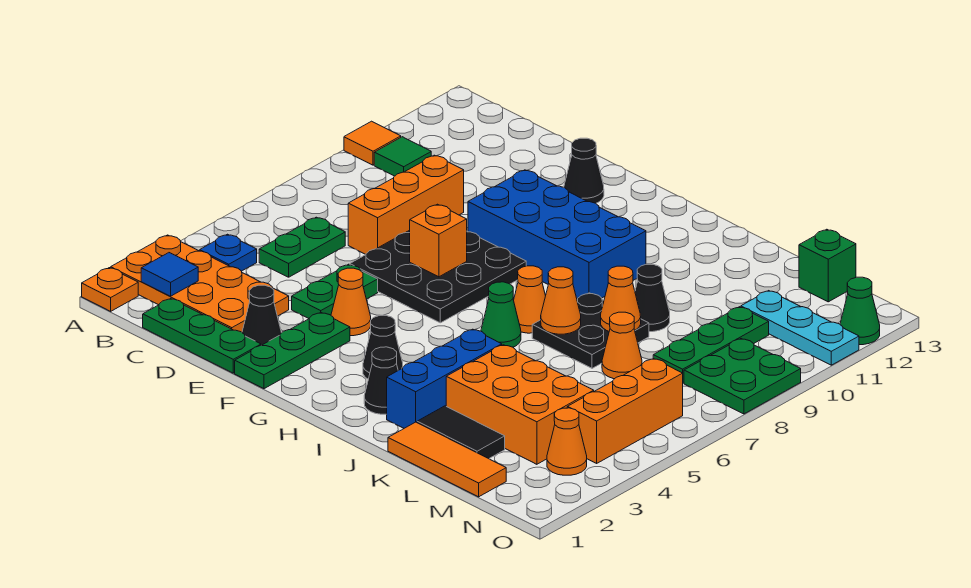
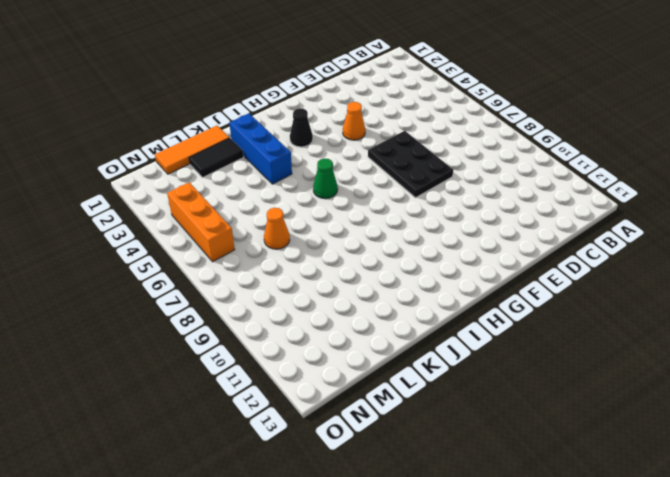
black plate E6:F8 level 1 -> black plate E6:G8 level 1
none -> orange plate A1 level 1
none -> orange plate A2:D3 level 1
none -> orange tile A10 level 1
none -> blue plate B4 level 1

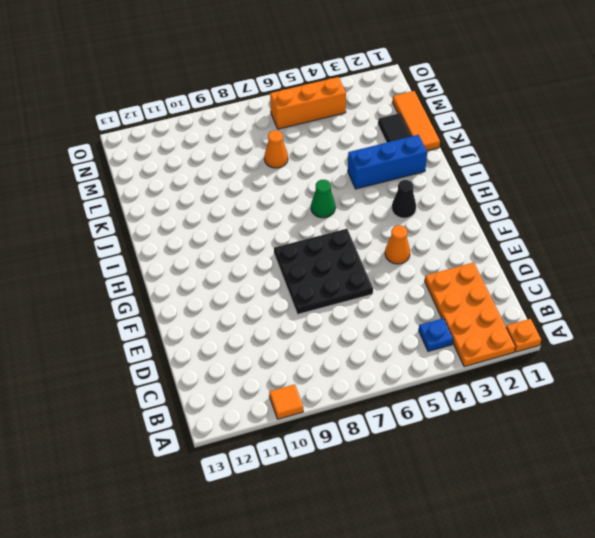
none -> green tile B10 level 1
none -> green plate C1:E1 level 1
none -> green plate C5:C6 level 1
none -> orange brick D7:D9 level 1

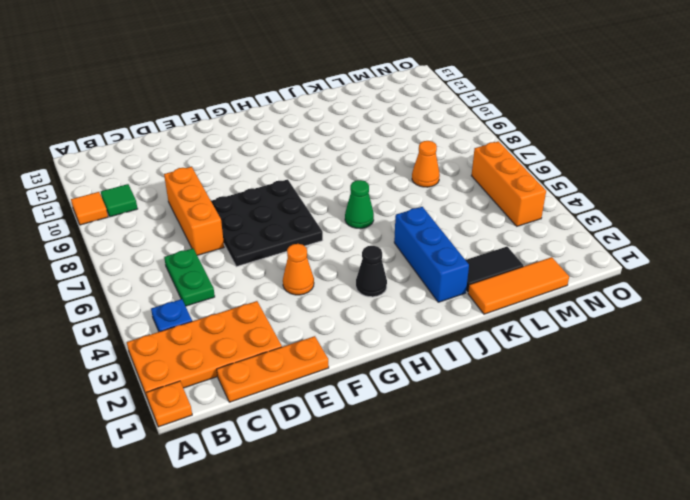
orange plate C1:E1 level 1 -> green plate C1:E1 level 1
none -> black cone E2 level 1
none -> green plate E4:E5 level 1
none -> green plate F1:F3 level 1
none -> blue brick F9:I10 level 1

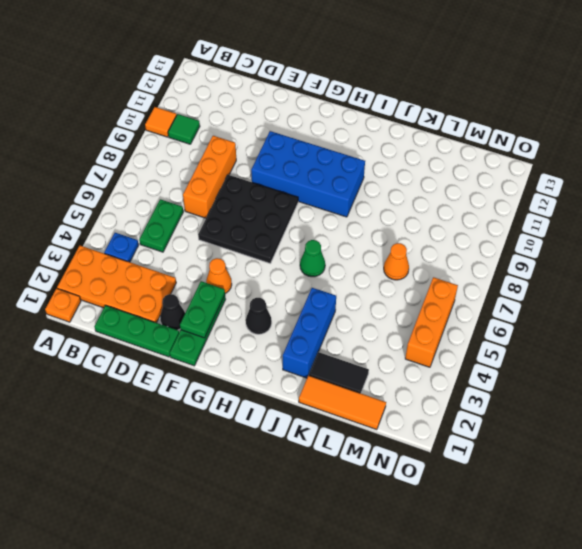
green plate F2:F3 level 2 -> green plate E4:E5 level 1
none -> black cone F12 level 1
none -> black cone I2 level 1
none -> orange cone I7 level 1
none -> black plate J7:K8 level 1

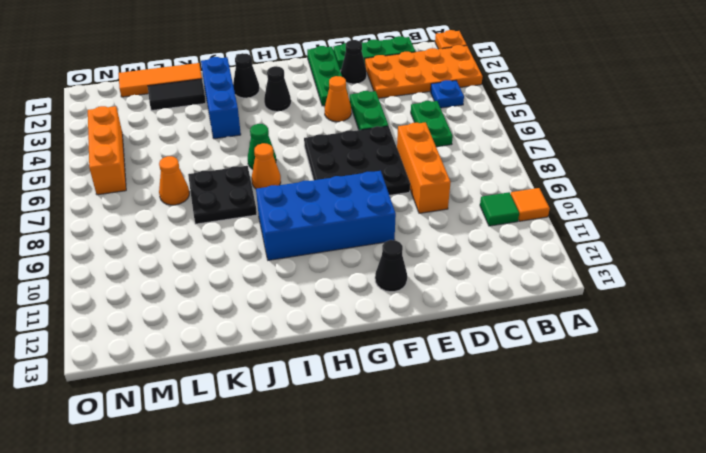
none -> orange brick K3:M4 level 1
none -> black cone K9 level 1
none -> green plate M8:M10 level 1
none -> cyan plate M11:O11 level 1

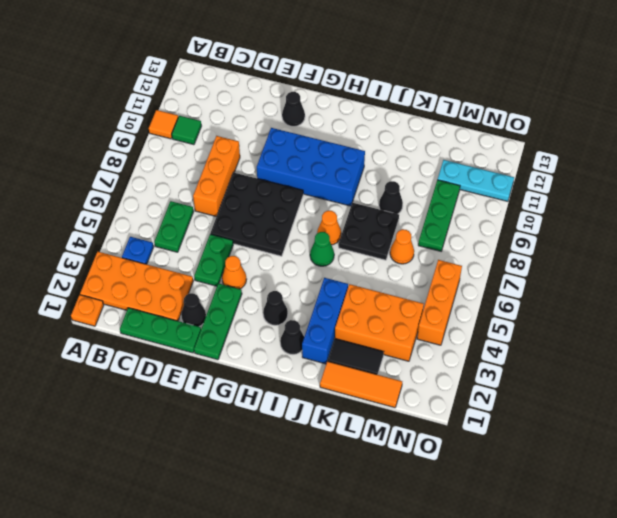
none -> green brick M13 level 1
none -> orange cone N3 level 1
none -> green plate N8:O9 level 1
none -> green cone O12 level 1

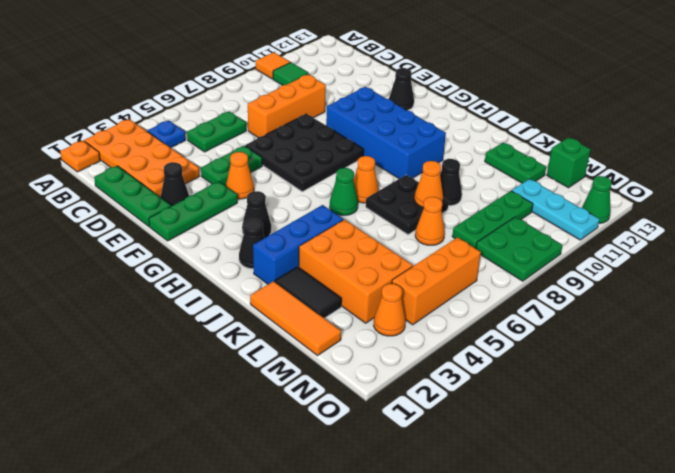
green plate K12:L12 level 1 -> none
none -> blue tile B2 level 2
none -> orange brick F7 level 2
none -> orange cone J7 level 2

